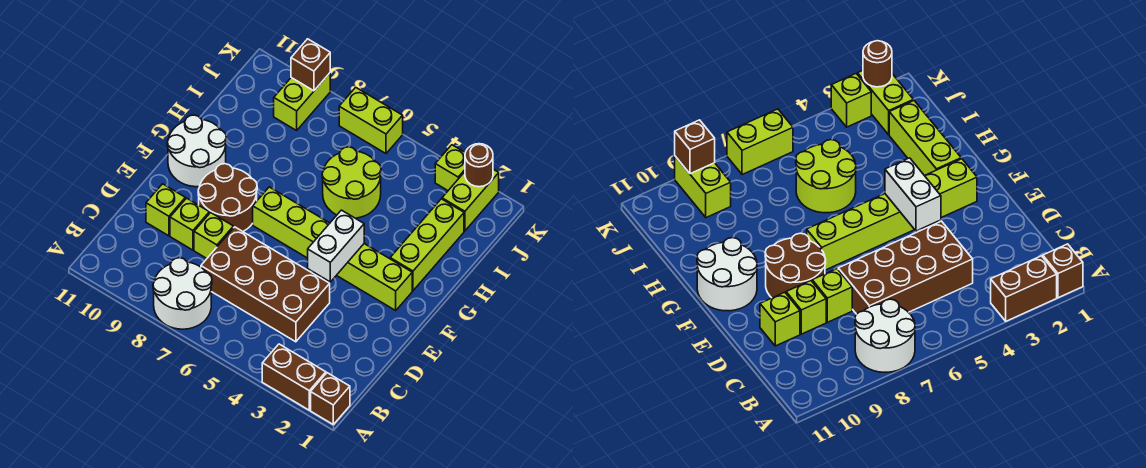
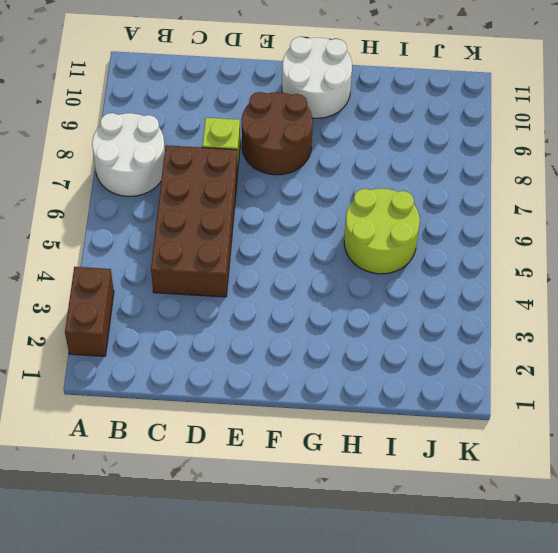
none -> brown brick A1 level 1
none -> lime brick D9 level 1
none -> lime brick D10 level 1

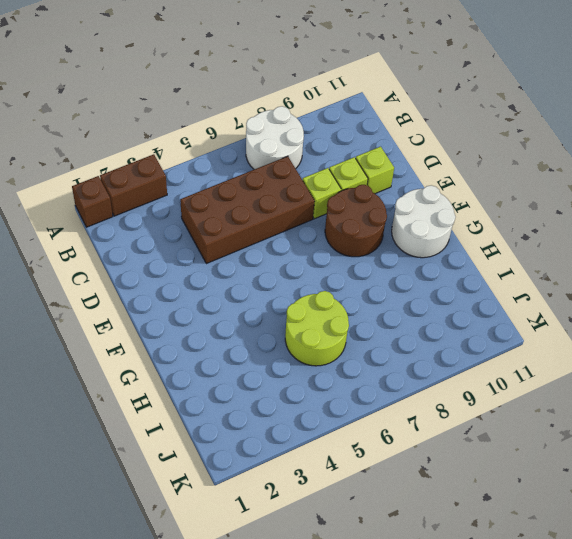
none -> lime brick F2:F7 level 1
none -> lime brick G2:I2 level 1
none -> lime brick J2:K2 level 1

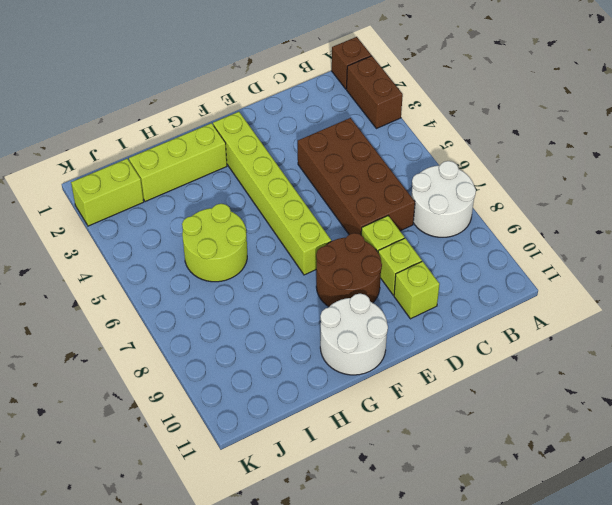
none -> lime brick J9:K9 level 1
none -> lime brick K3 level 1
none -> lime brick K6:K7 level 1

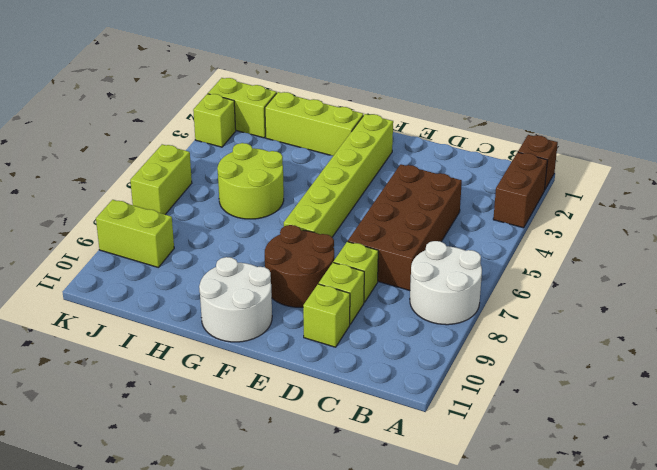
none -> white brick E4:F4 level 2
none -> brown round brick K2 level 2
none -> brown brick K9 level 2

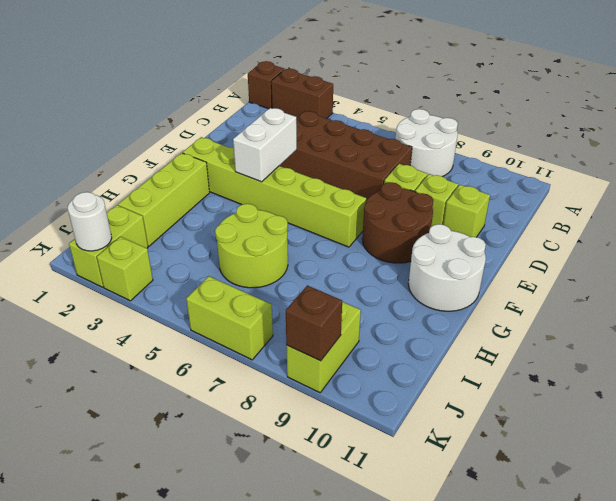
white round brick K2 level 2 -> brown round brick K2 level 2

